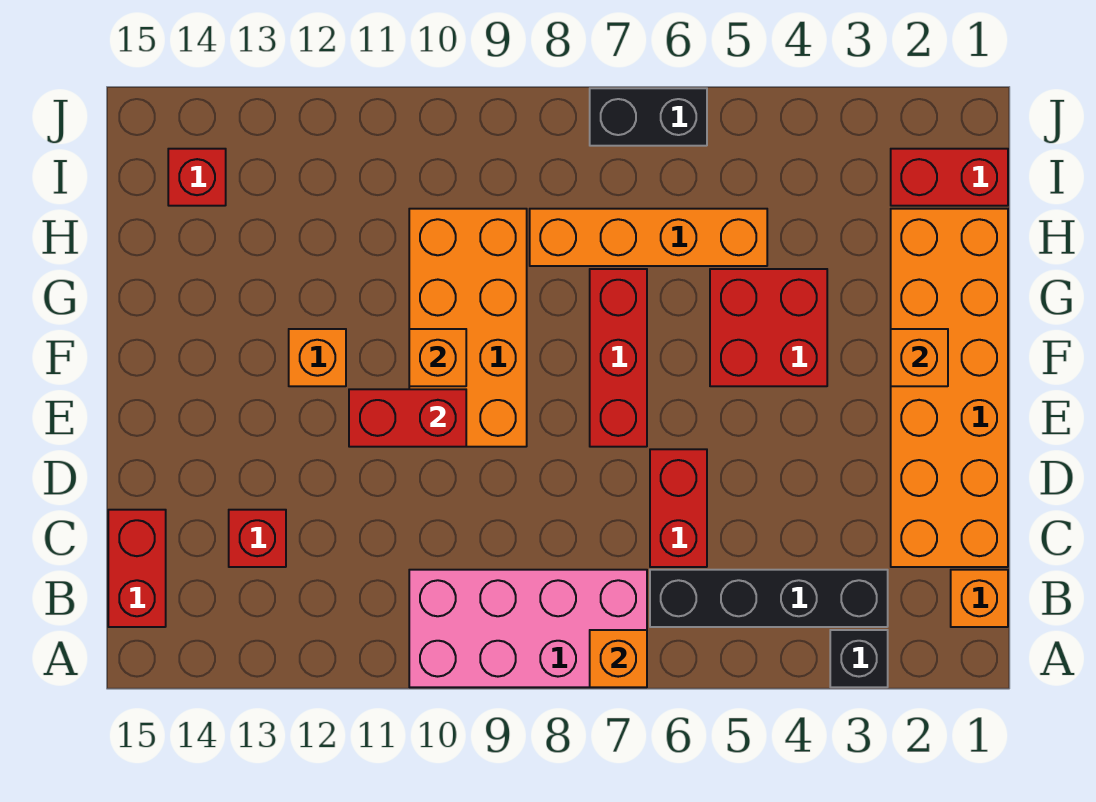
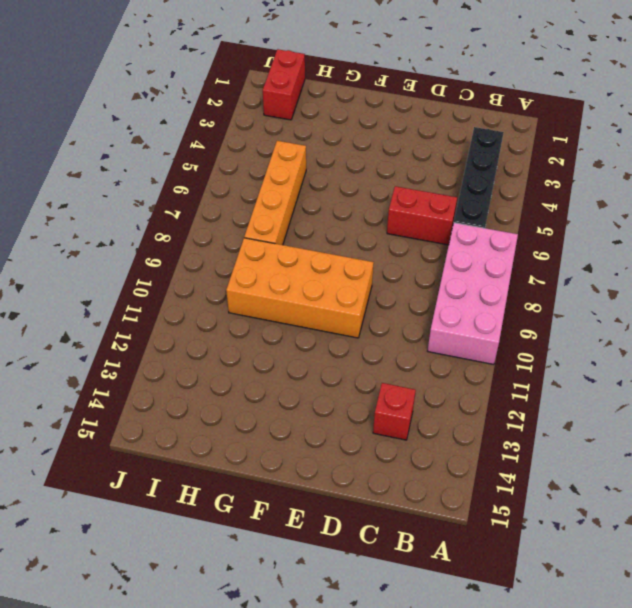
none -> black brick A3 level 1
none -> orange brick B1 level 1
none -> red brick B15:C15 level 1

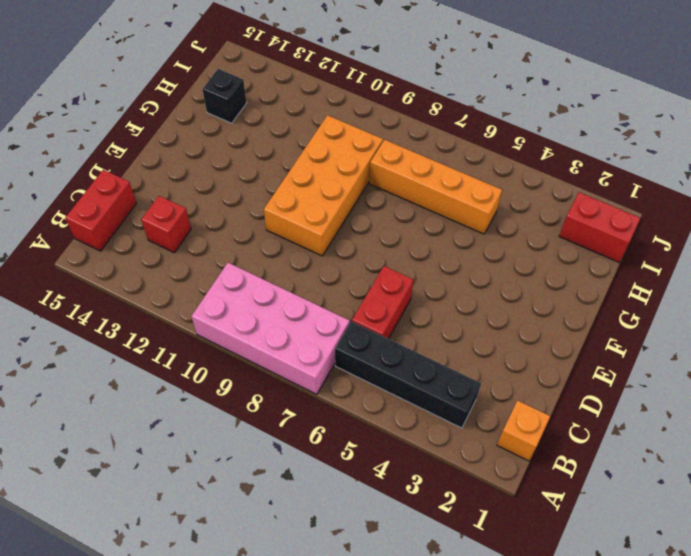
black brick H14 level 1 -> black brick A3 level 1
none -> orange brick C1:H2 level 1
none -> red brick E7:G7 level 1
none -> red brick F4:G5 level 1

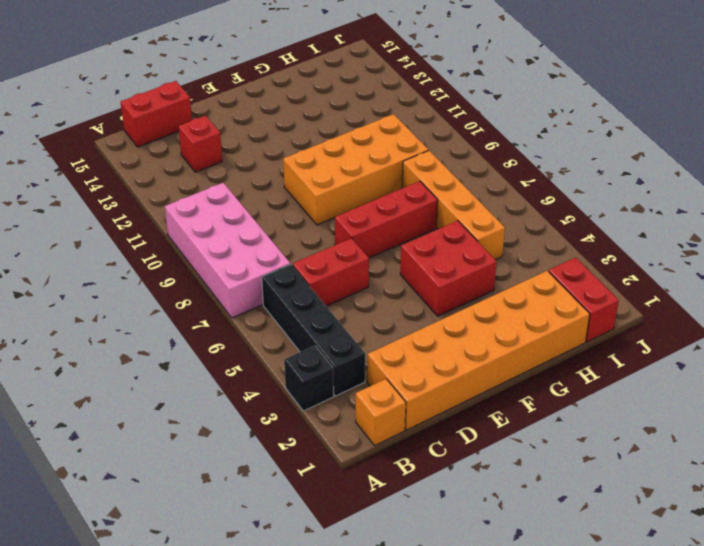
none -> orange brick F12 level 1
none -> red brick I14 level 1
none -> black brick J6:J7 level 1

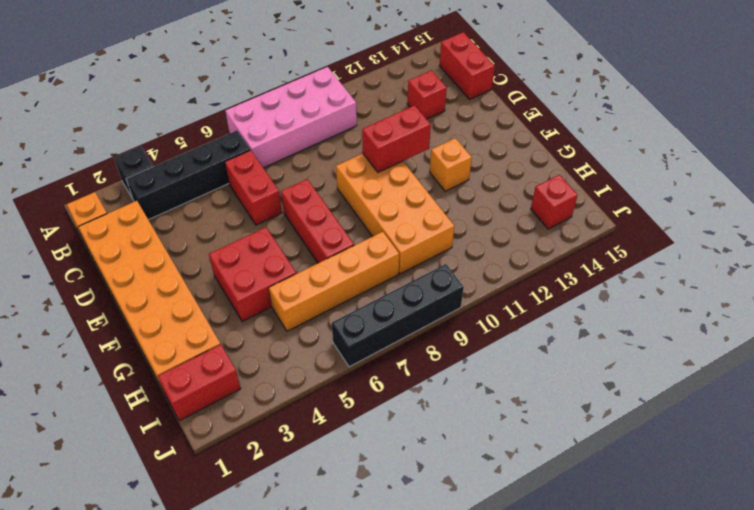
black brick J6:J9 level 1 -> black brick J6:J7 level 1
none -> orange brick A7 level 2
none -> orange brick F2 level 2
none -> orange brick F10 level 2

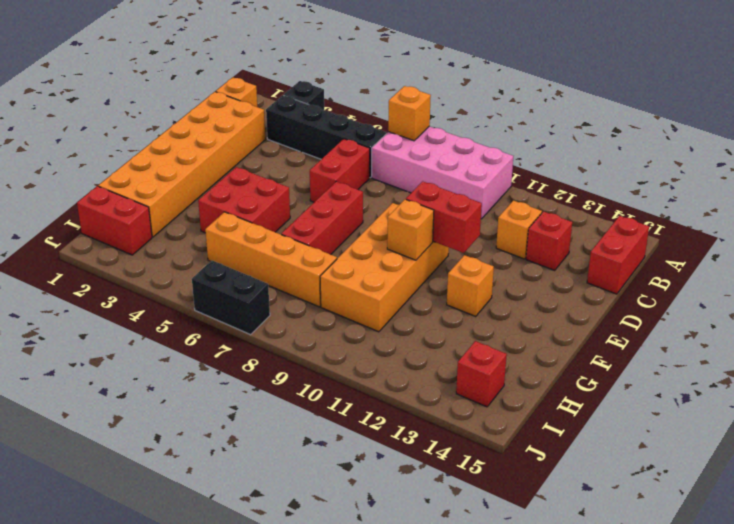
orange brick C12 level 1 -> orange brick F2 level 2

